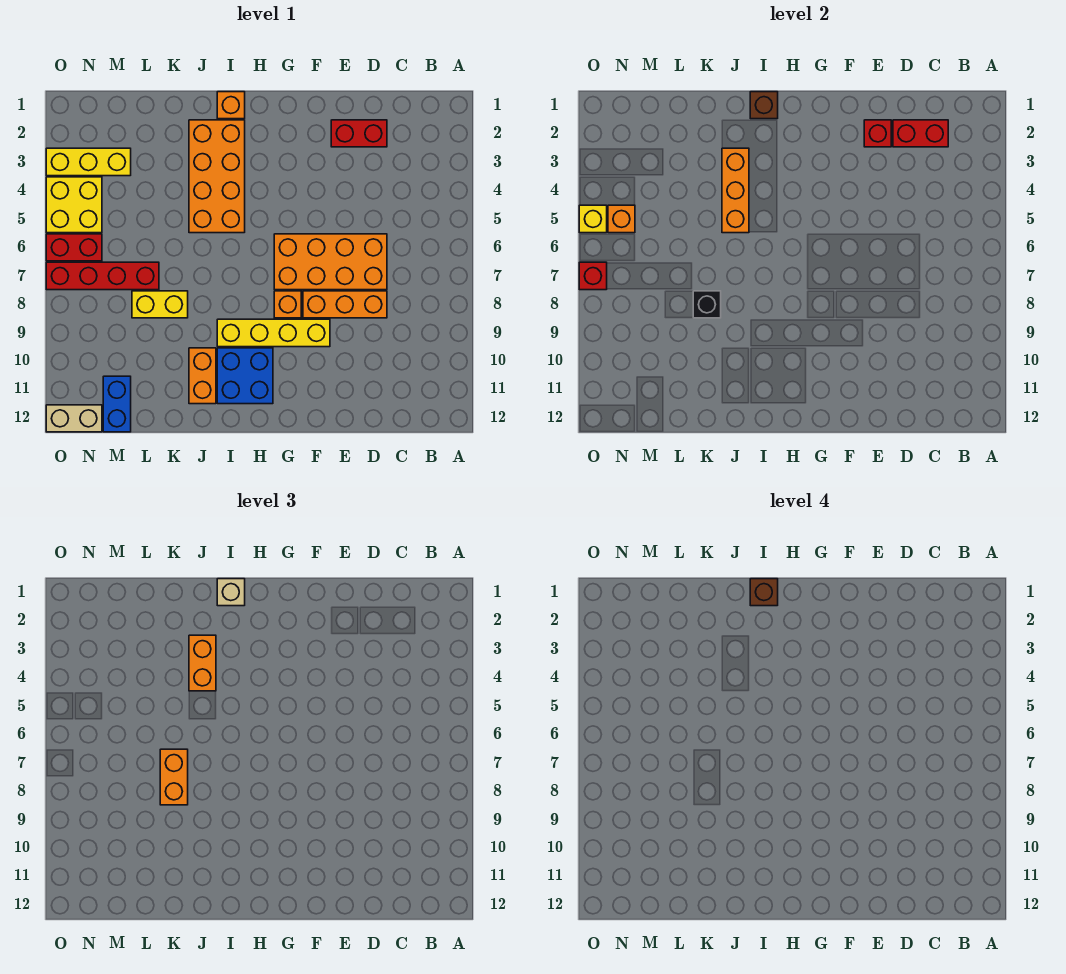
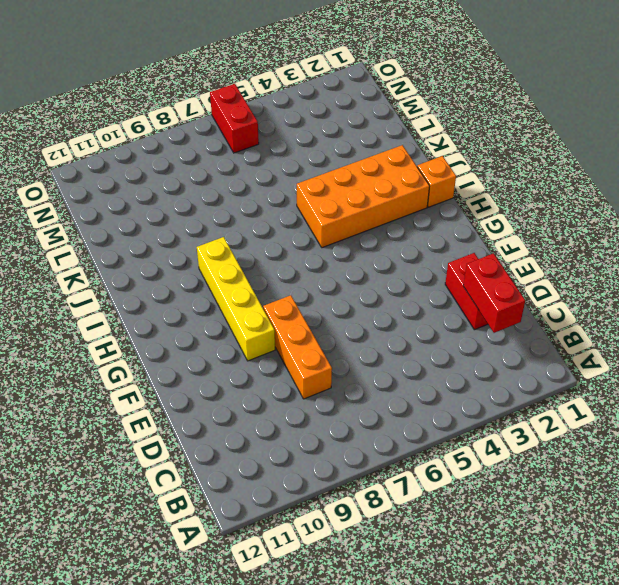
none -> orange brick D6:G7 level 1
none -> orange brick G8 level 1
none -> blue brick H10:I11 level 1

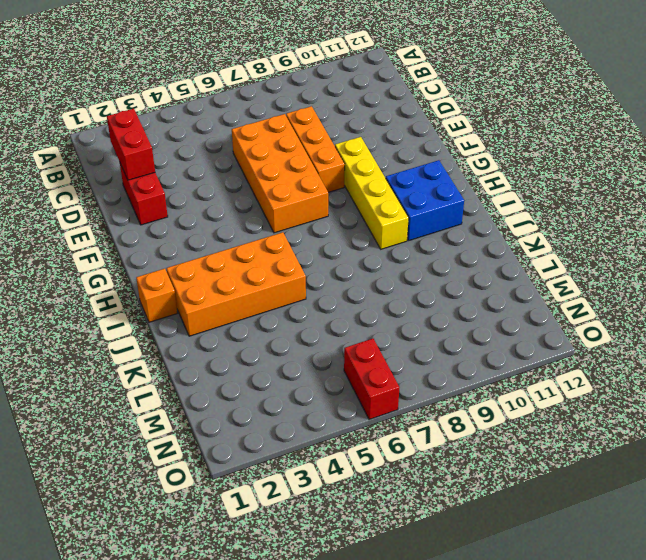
none -> orange brick G8 level 1
none -> orange brick J10:J11 level 1
none -> yellow brick K8:L8 level 1

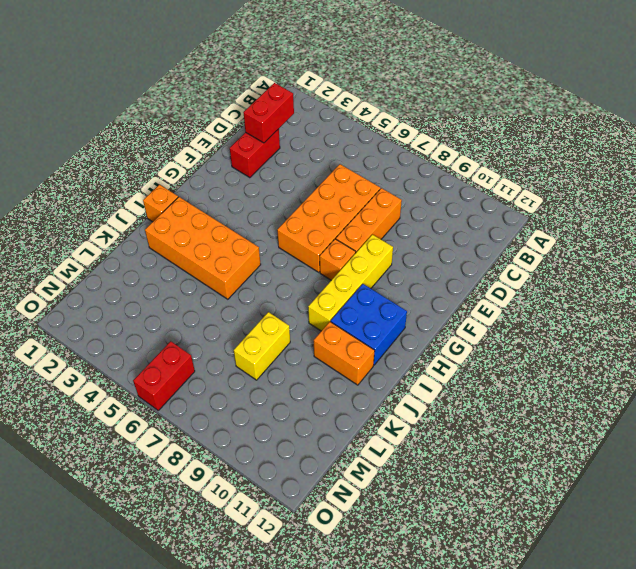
none -> red brick L7:O7 level 1
none -> yellow brick M3:O3 level 1
none -> blue brick M11:M12 level 1

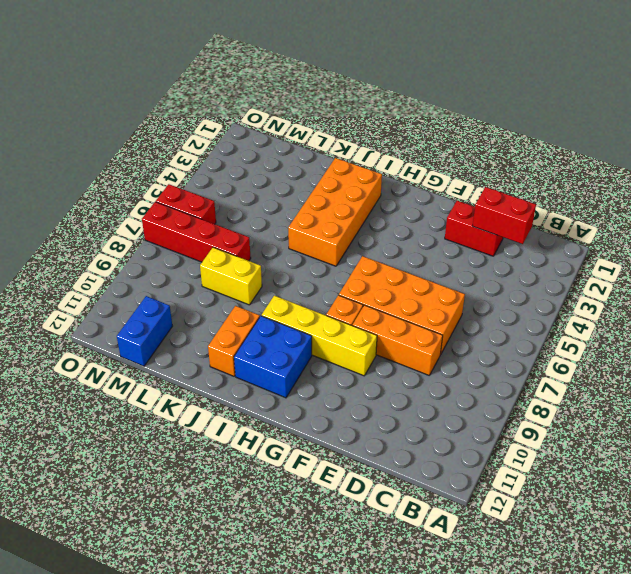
none -> orange brick I1 level 1
none -> yellow brick M3:O3 level 1
none -> yellow brick N4:O5 level 1

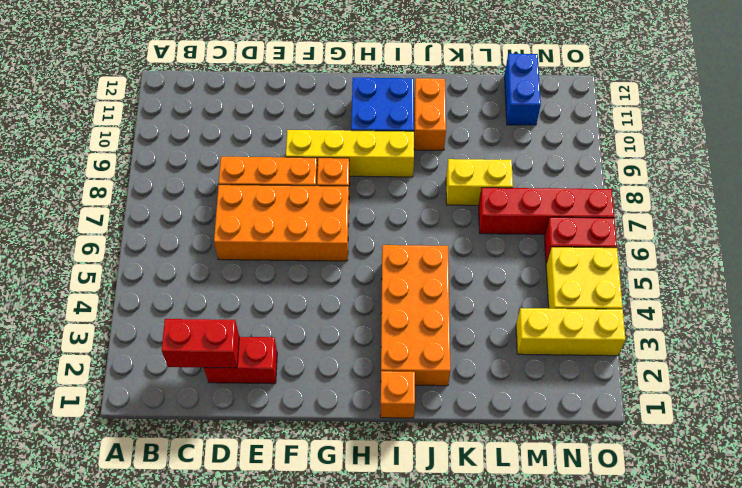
none -> tan brick N12:O12 level 1
none -> red brick E2 level 2
none -> brown brick I1 level 2

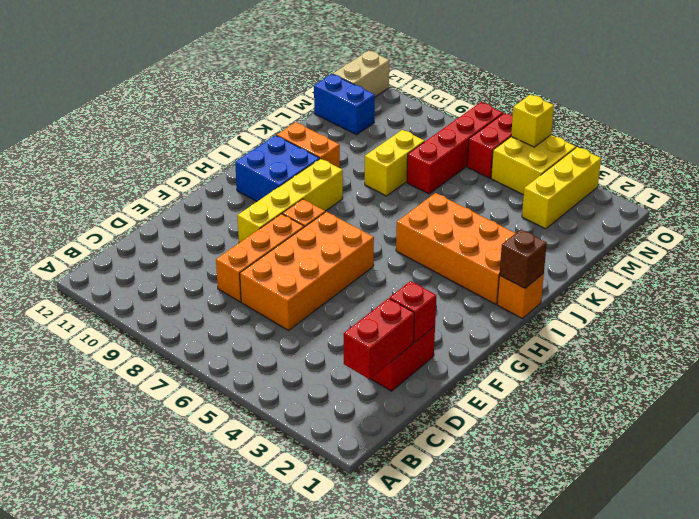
none -> orange brick J3:J5 level 2
none -> black brick K8 level 2
none -> orange brick N5 level 2

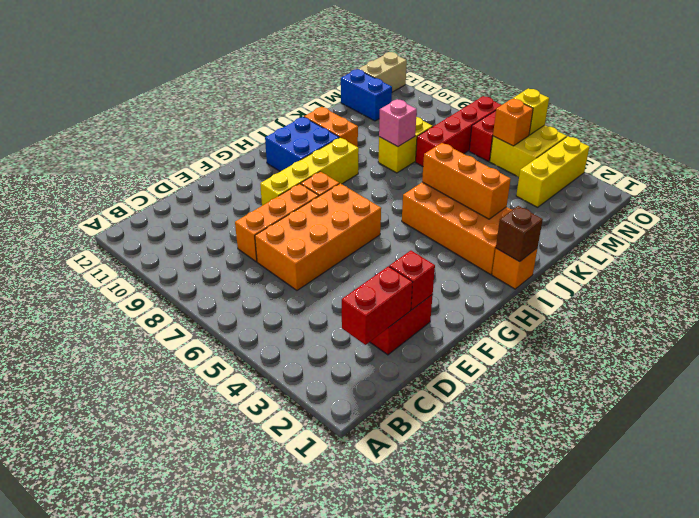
pink brick K8 level 2 -> black brick K8 level 2
none -> red brick O7 level 2
none -> tan brick I1 level 3
none -> orange brick J3:J4 level 3

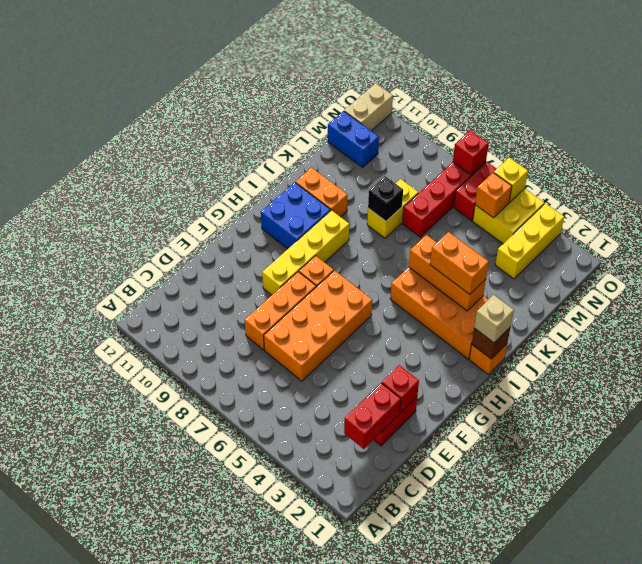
none -> orange brick K7:K8 level 3
none -> brown brick I1 level 4

